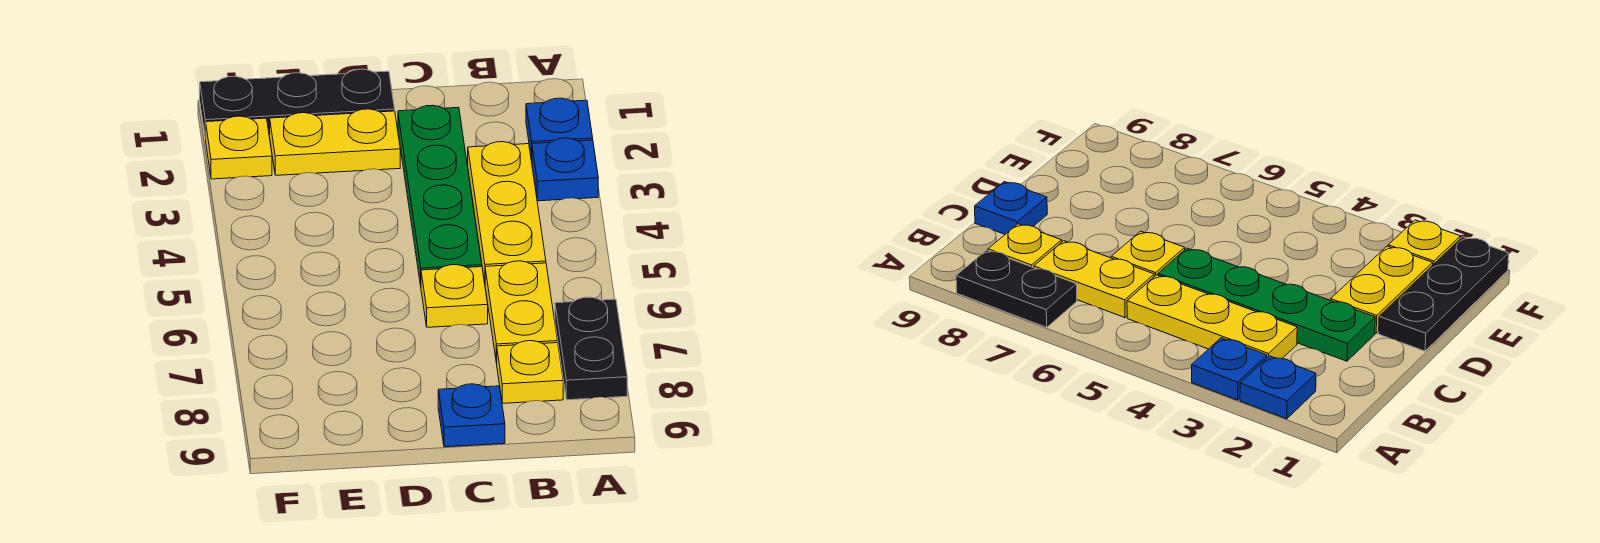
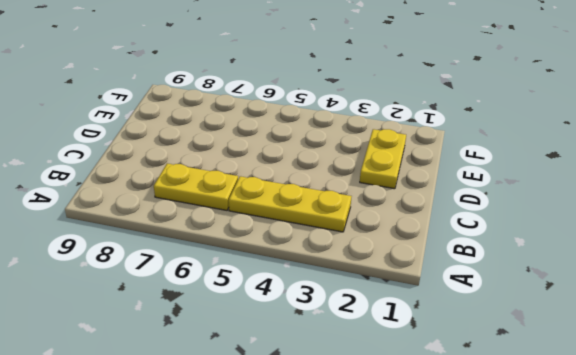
none -> blue plate A2 level 1
none -> blue plate A3 level 1
none -> black plate A7:A8 level 1

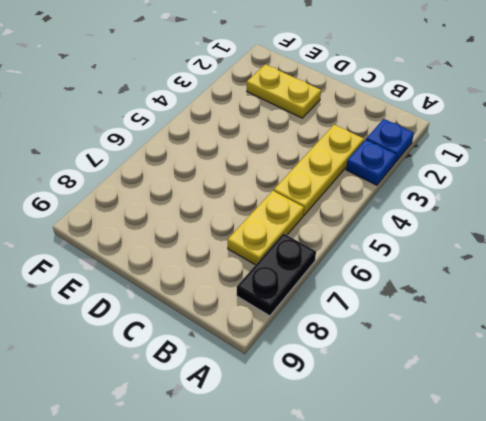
none -> yellow plate B8 level 1
none -> green plate C2:C5 level 1
none -> yellow plate C6 level 1

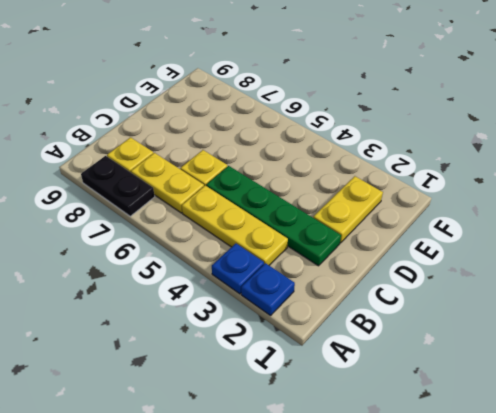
none -> blue plate C9 level 1
none -> black plate D1:F1 level 1
none -> yellow plate F2 level 1

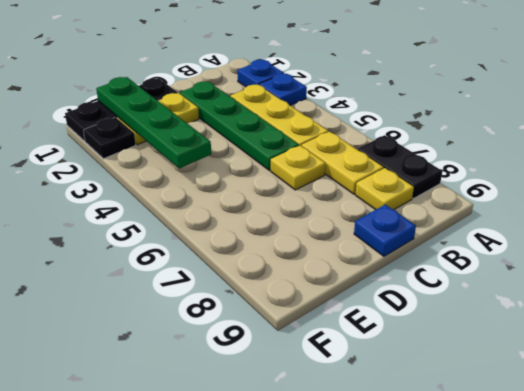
green plate E1:E4 level 2 -> none
black plate F2 level 1 -> yellow plate F2 level 1

